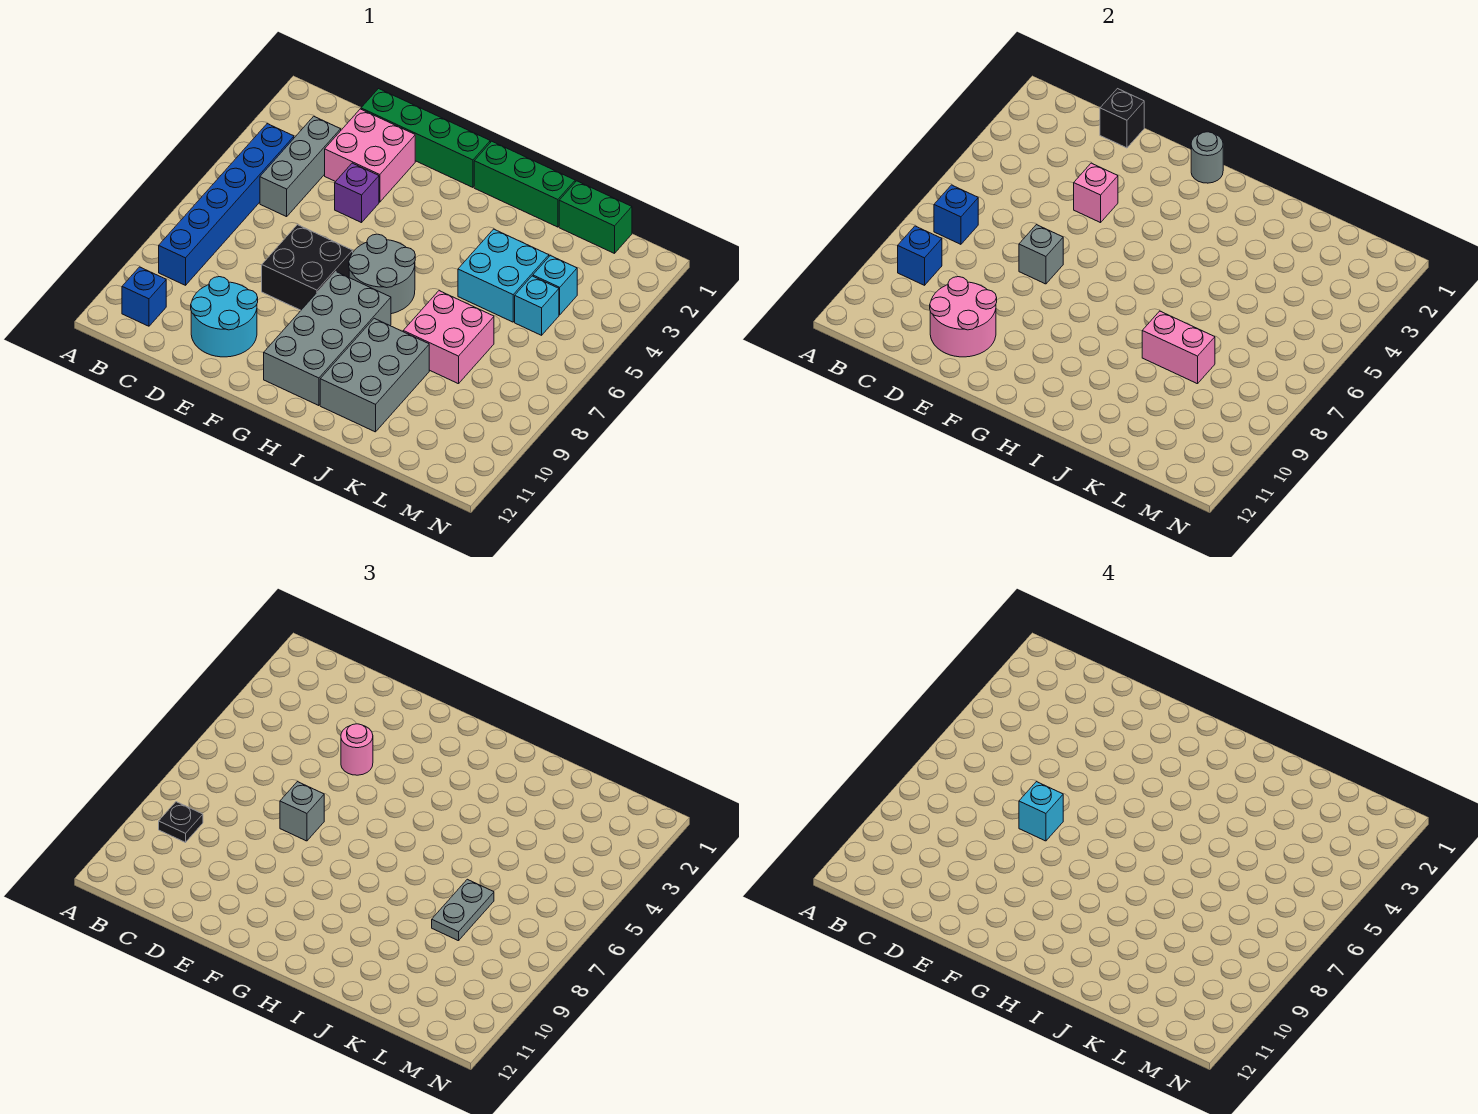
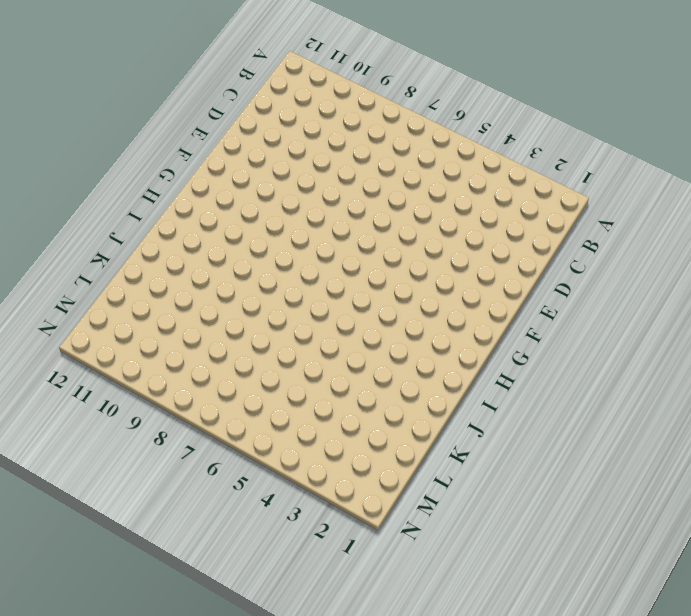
none -> blue brick B4:B9 level 1
none -> blue brick B11 level 1
none -> grey brick C3:C5 level 1
none -> green brick D1:G1 level 1

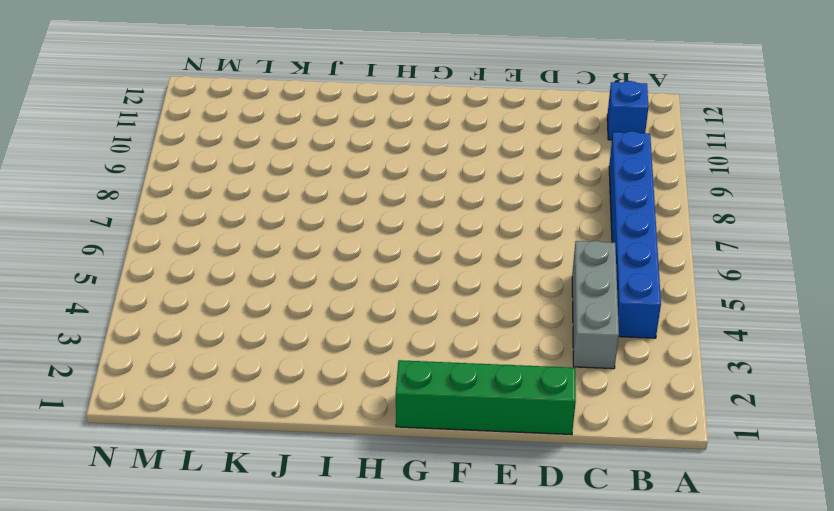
none -> pink brick D2:E3 level 1
none -> cyan round brick D10:E11 level 1
none -> purple brick E4 level 1
none -> black brick E7:F8 level 1

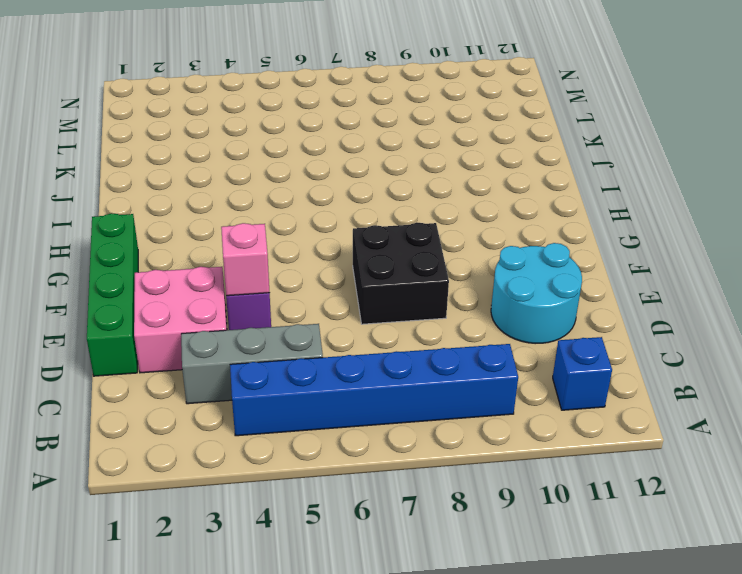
none -> grey round brick G6:H7 level 1
none -> grey brick G8:H11 level 1
none -> green brick H1:J1 level 1
none -> grey brick I9:J11 level 1

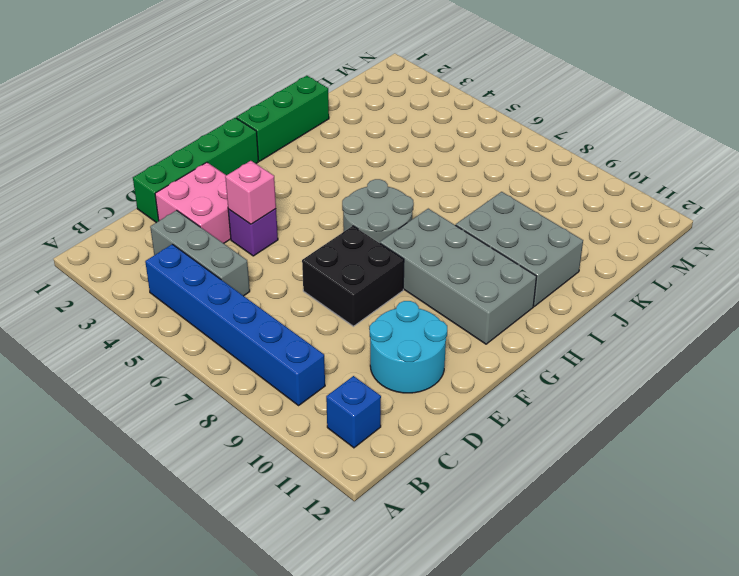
none -> cyan brick J4:K5 level 1
none -> pink brick J7:K8 level 1
none -> green brick K1:L1 level 1
none -> cyan brick L4 level 1

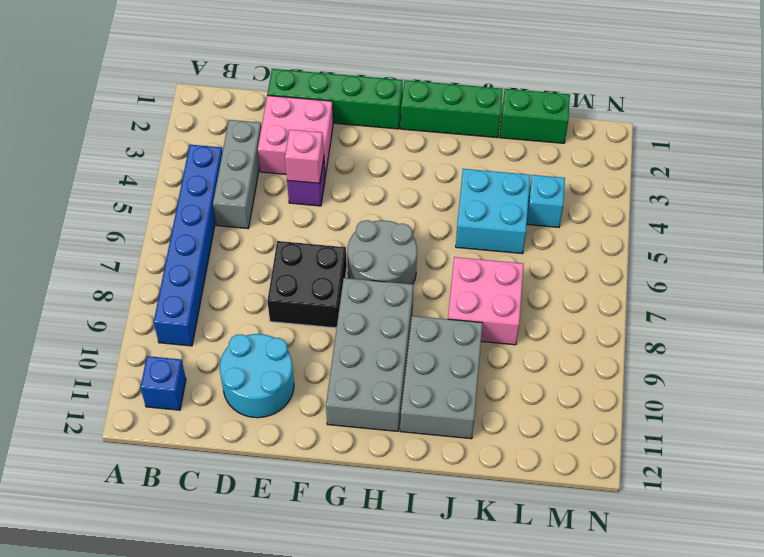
none -> cyan brick L5 level 1
none -> blue brick B7 level 2
none -> blue brick B9 level 2
none -> black brick D1 level 2

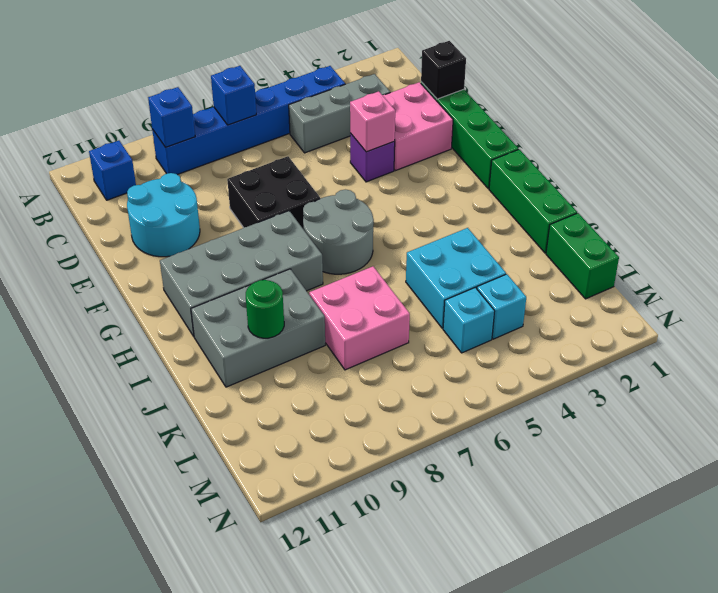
green round brick J10 level 2 -> none
none -> pink round brick D10:E11 level 2
none -> grey brick E7 level 2
none -> grey round brick G1 level 2
none -> pink brick J8:K8 level 2

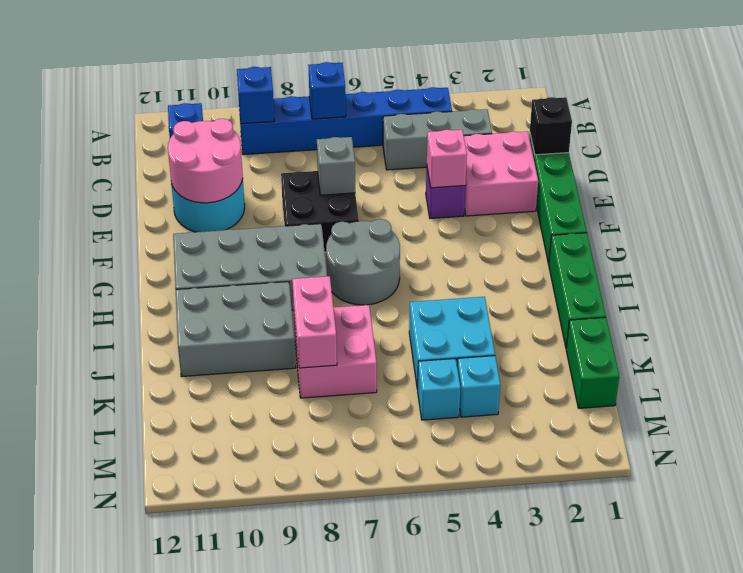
none -> grey round brick G1 level 2
none -> black plate B9 level 3
none -> pink round brick E4 level 3
none -> grey brick E7 level 3

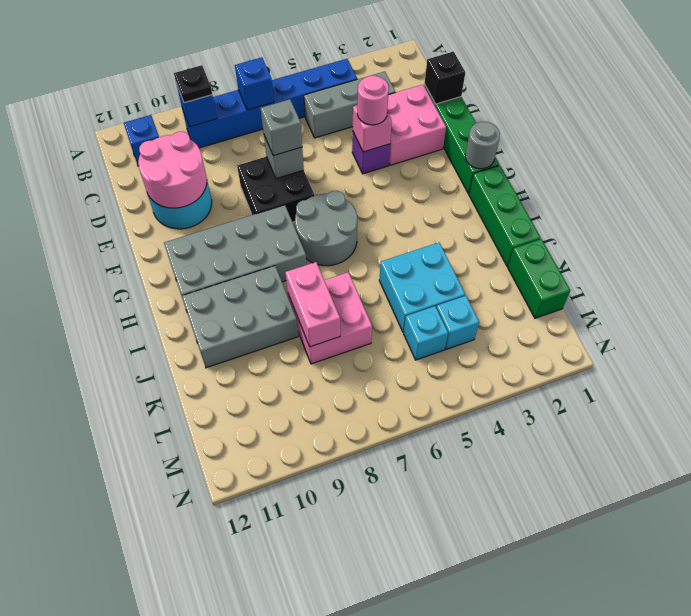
none -> grey plate K7:K8 level 3
none -> cyan brick E7 level 4

